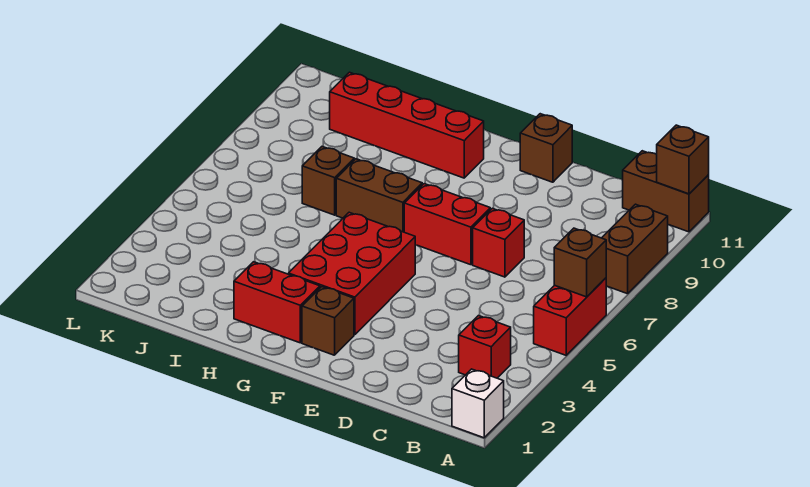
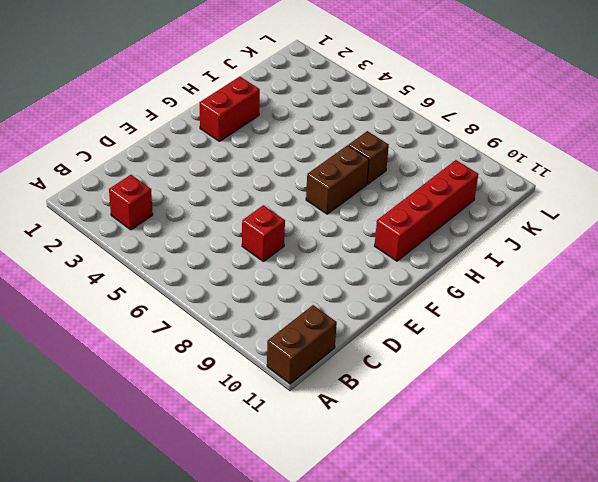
none -> white brick A1 level 1
none -> red brick A5:A6 level 1
none -> brown brick A8:A9 level 1

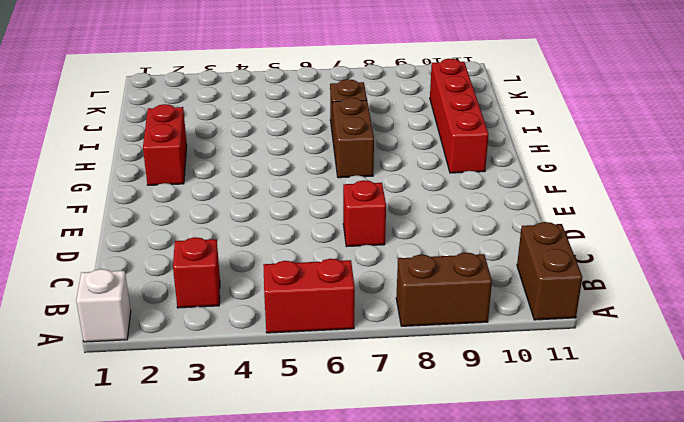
none -> red brick E7:F7 level 1
none -> brown brick E11 level 1
none -> brown brick F2 level 1

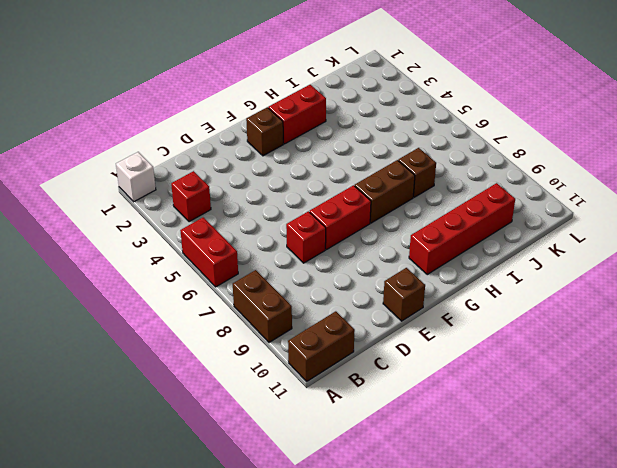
none -> red brick F3:G5 level 1
none -> brown brick A6 level 2
none -> brown brick A11 level 2

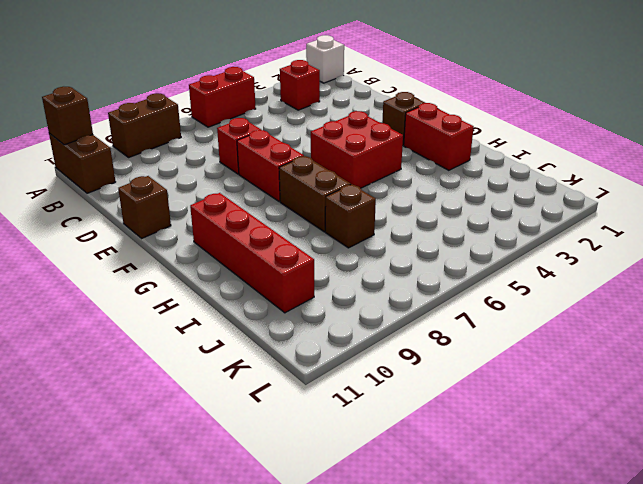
red brick F4:G5 level 1 -> red brick F3:G5 level 1
none -> brown brick A6 level 2

